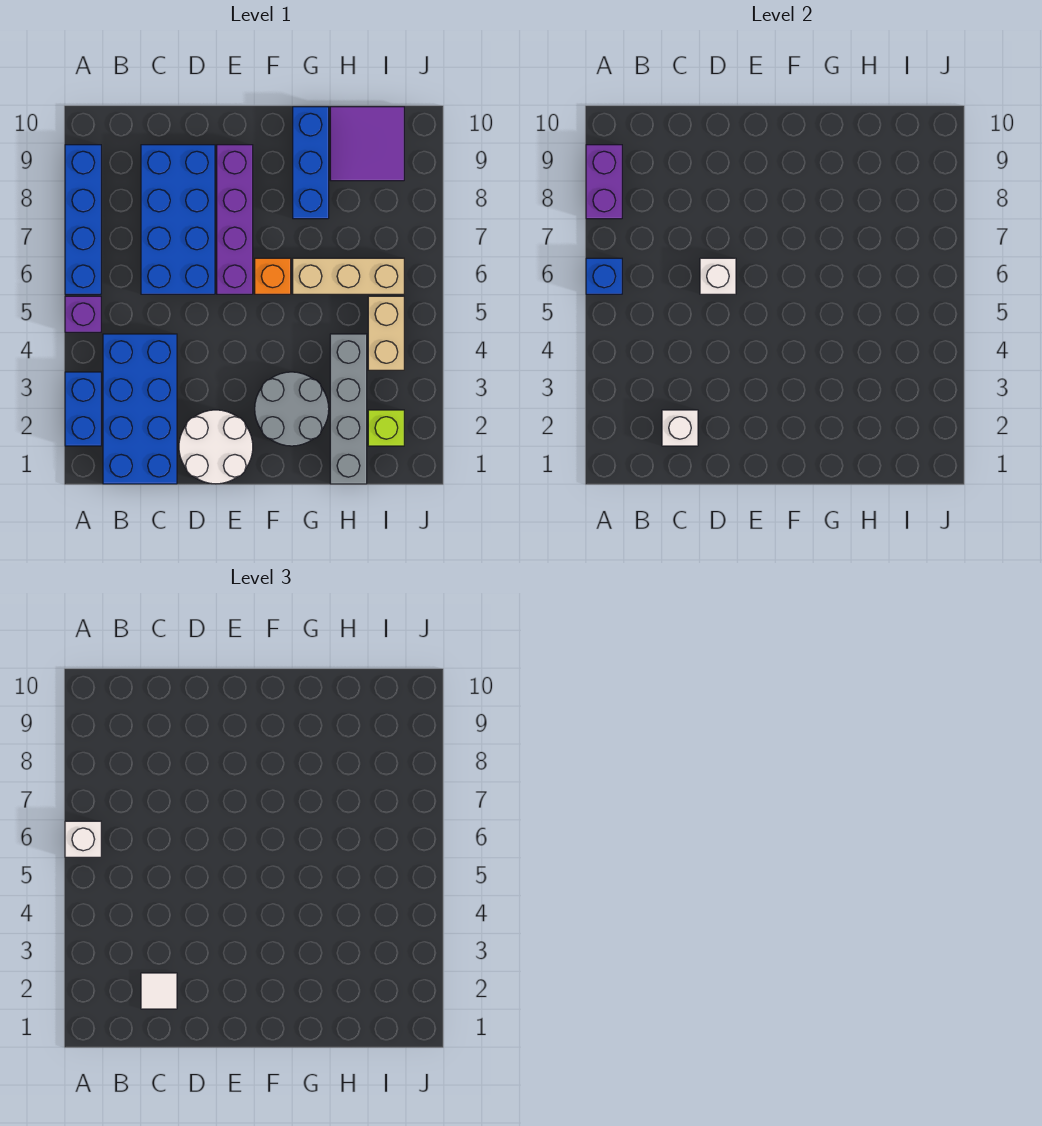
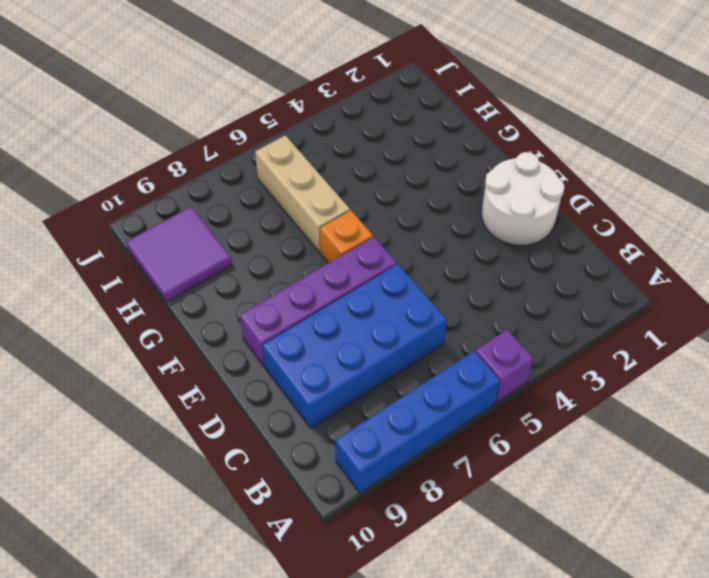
none -> blue brick A2:A3 level 1
none -> blue brick B1:C4 level 1
none -> grey round brick F2:G3 level 1

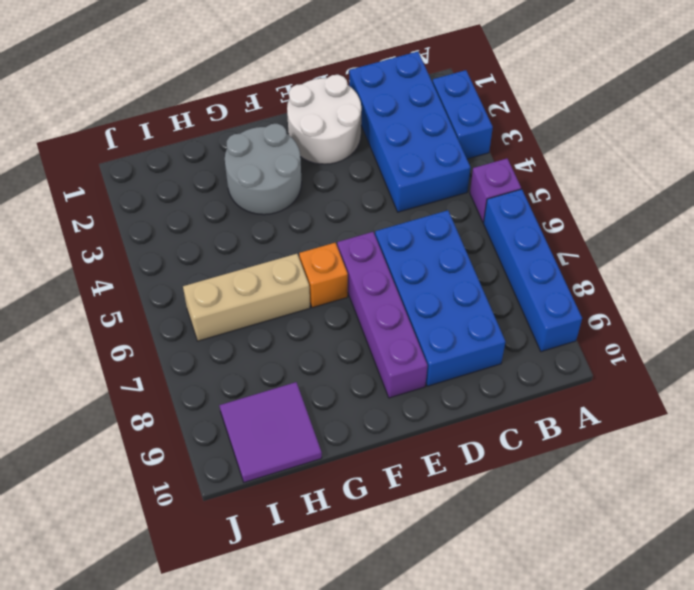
none -> blue brick G8:G10 level 1
none -> grey brick H1:H4 level 1
none -> lime brick I2 level 1

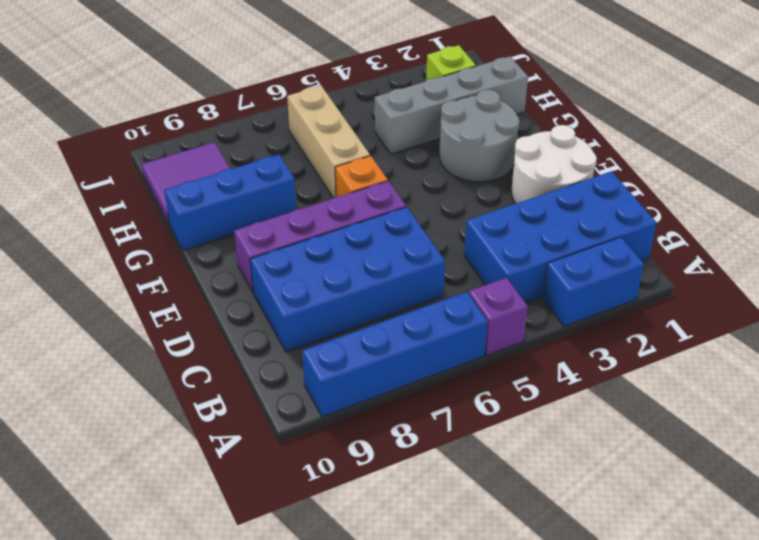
none -> tan brick I4:I5 level 1
none -> blue brick A6 level 2
none -> purple brick A8:A9 level 2

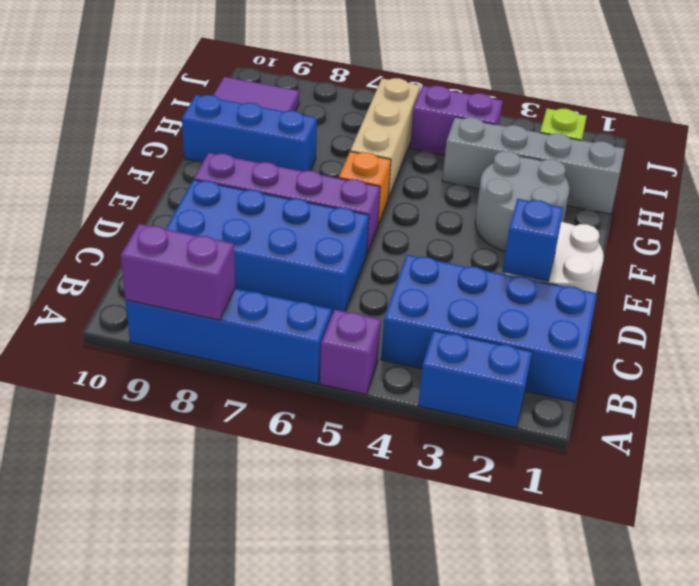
blue brick D2 level 2 -> blue brick A6 level 2
purple brick I4:I5 level 1 -> tan brick I4:I5 level 1
none -> white brick C2 level 2
none -> white brick D6 level 2
none -> white brick A6 level 3

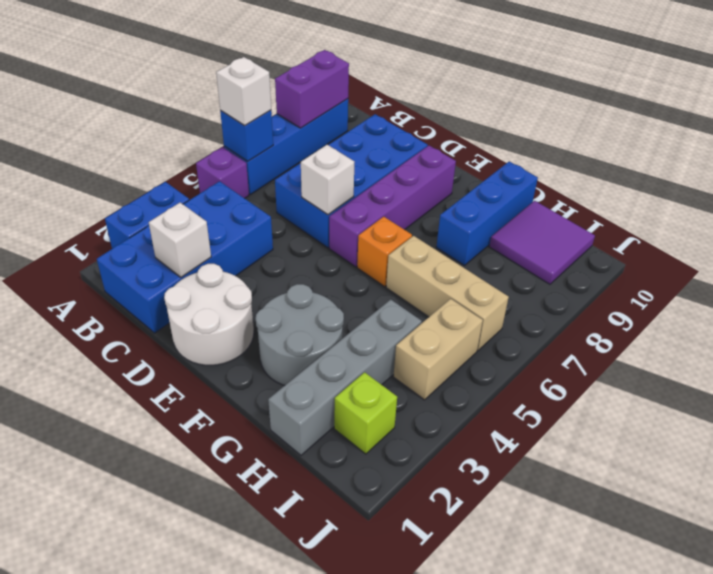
none -> white tile C2 level 3

